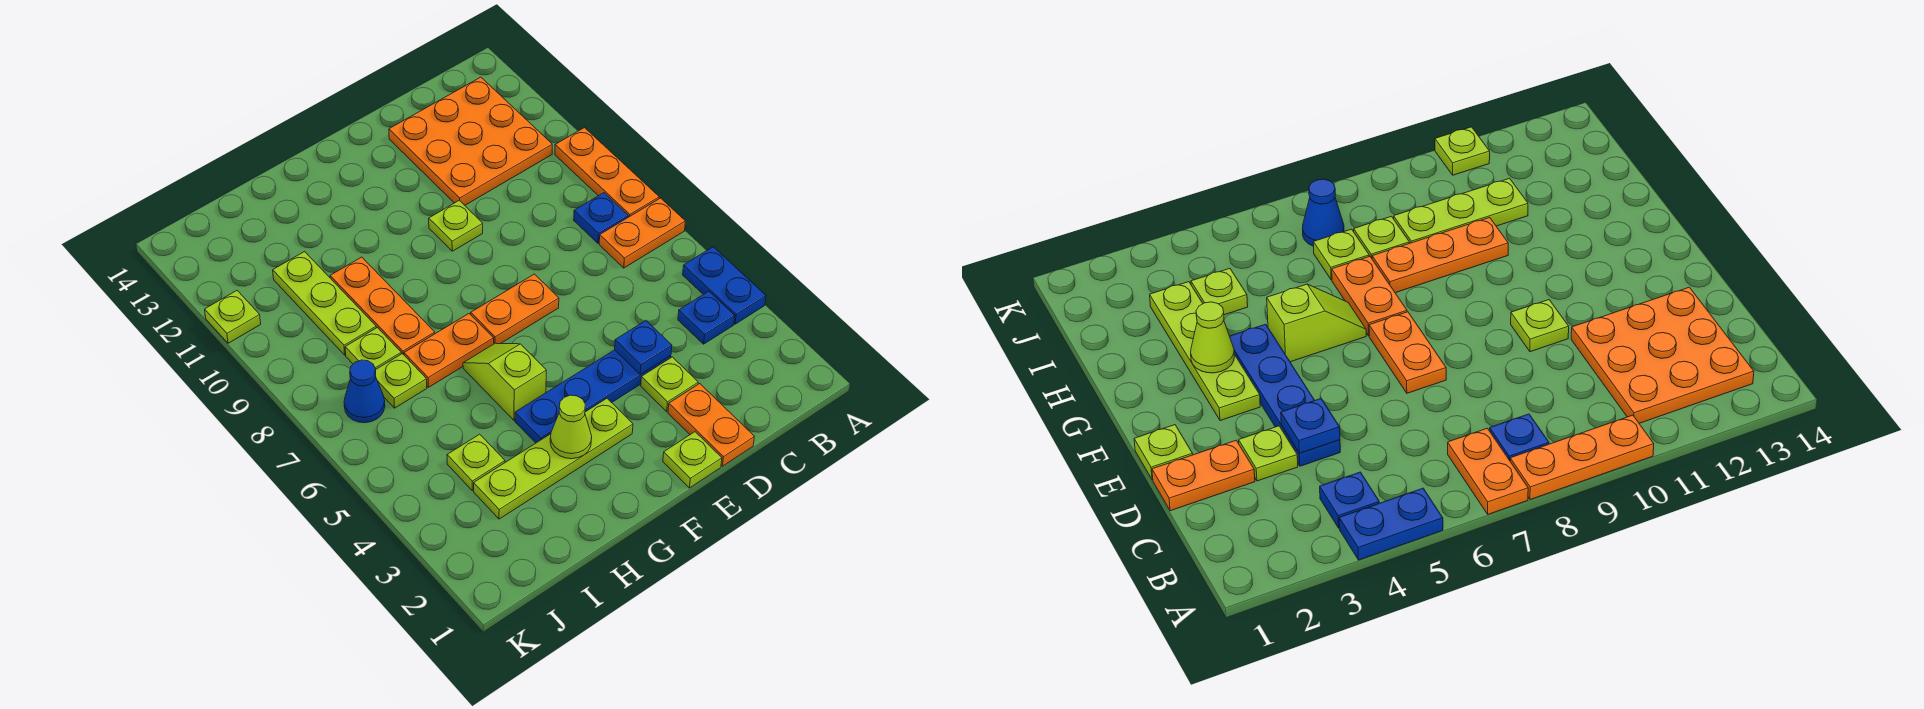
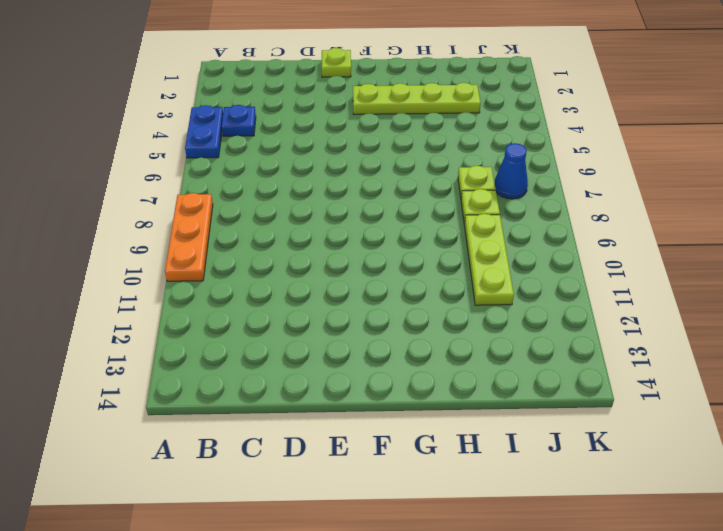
none -> orange plate A7:B7 level 1
none -> blue plate B8 level 1
none -> orange plate B11:D13 level 1

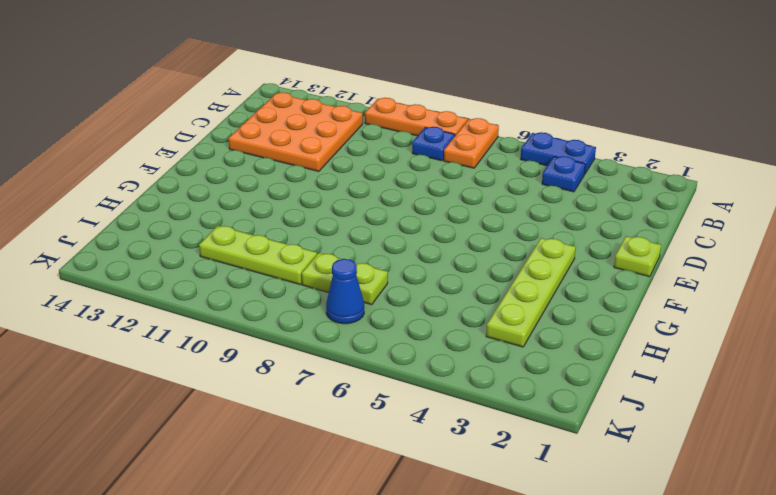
none -> orange plate D1:D2 level 1
none -> lime plate D3 level 1
none -> blue plate D4:G4 level 1

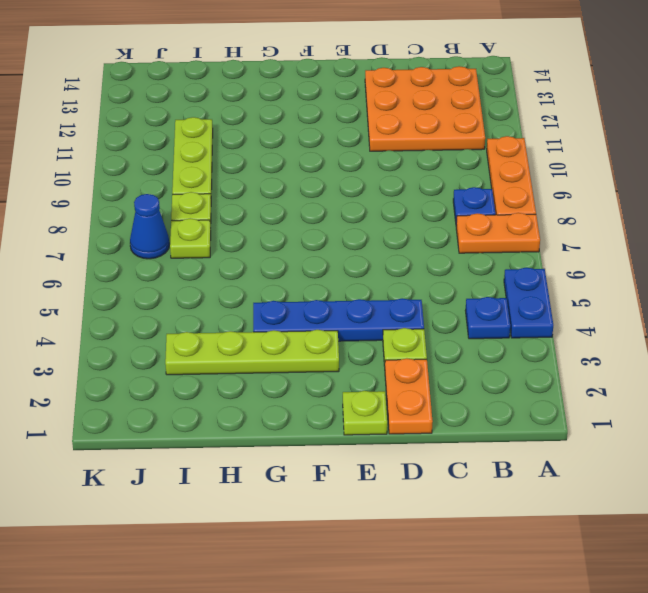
none -> orange plate E7:F7 level 1
none -> lime plate E10 level 1
none -> lime slope G5:G6 level 1 top 5

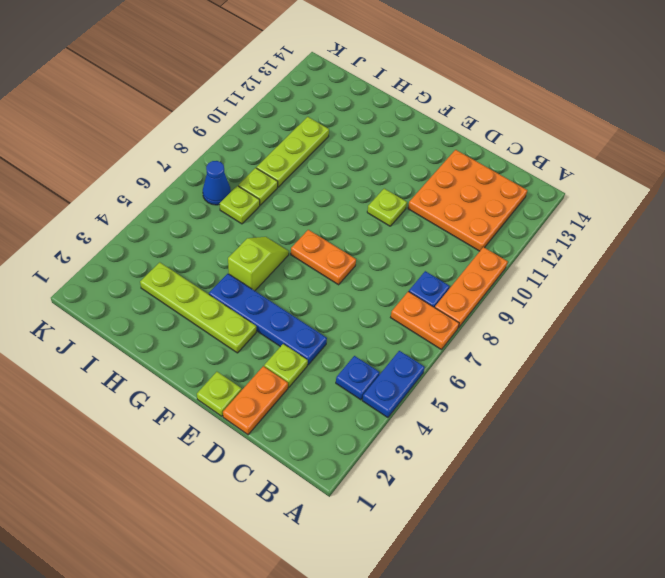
none -> orange plate G7:H7 level 1
none -> orange plate H8:H10 level 1
none -> lime plate I4 level 1

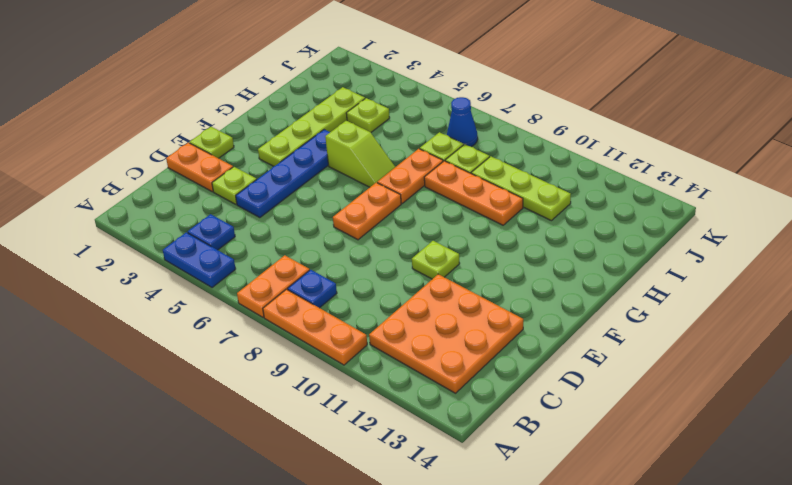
none -> lime plate K11 level 1
none -> blue plate D4 level 2
none -> lime cone G3 level 2

